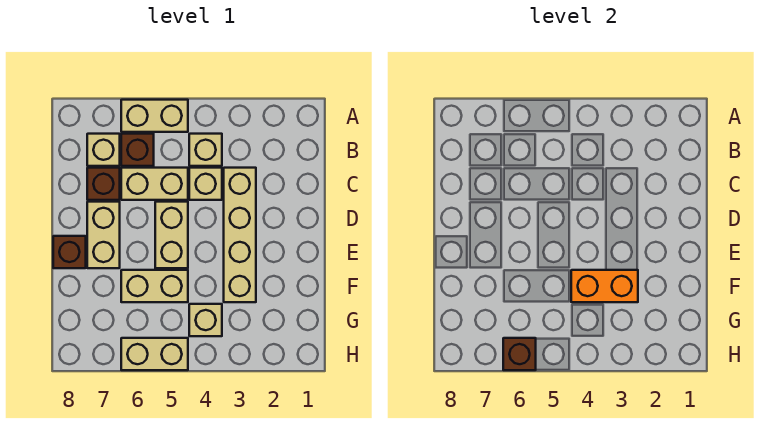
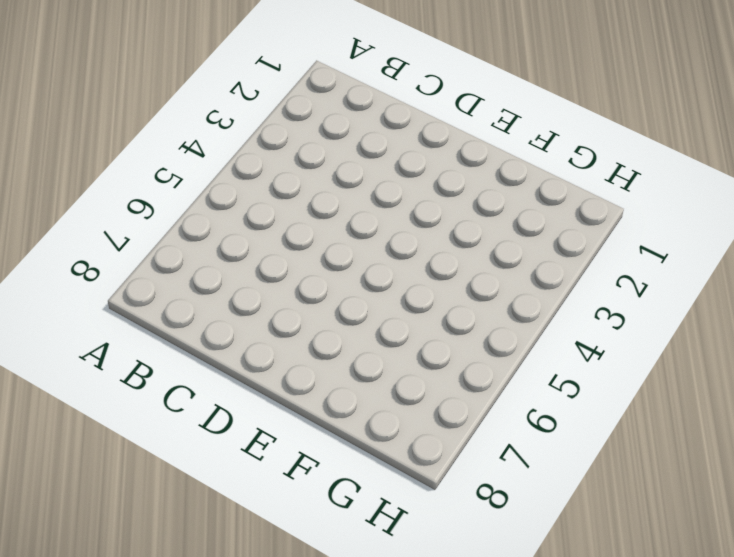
none -> tan brick A5:A6 level 1
none -> tan brick B4 level 1
none -> brown brick B6 level 1

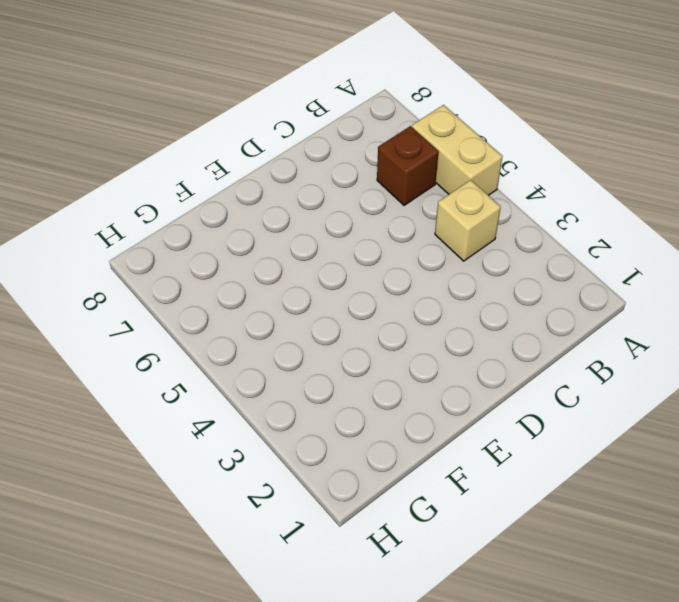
none -> tan brick B7 level 1
none -> tan brick C3:F3 level 1
none -> tan brick C4 level 1

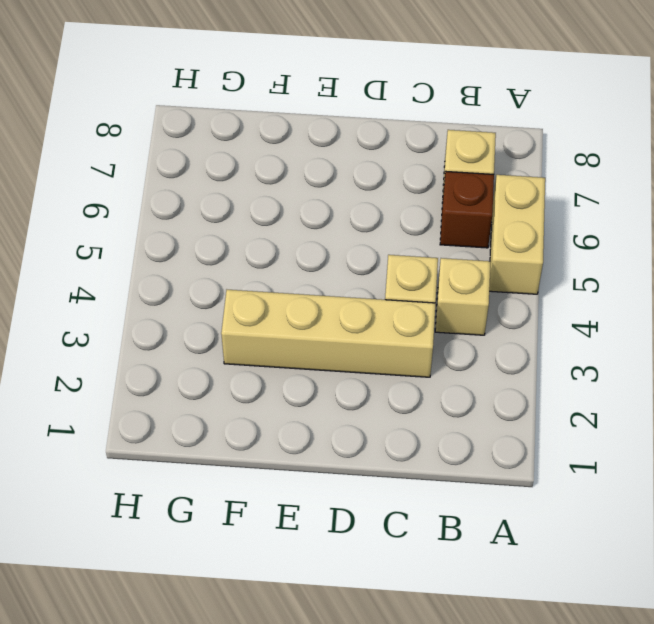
none -> tan brick C5:C6 level 1
none -> brown brick C7 level 1
none -> tan brick D5:E5 level 1

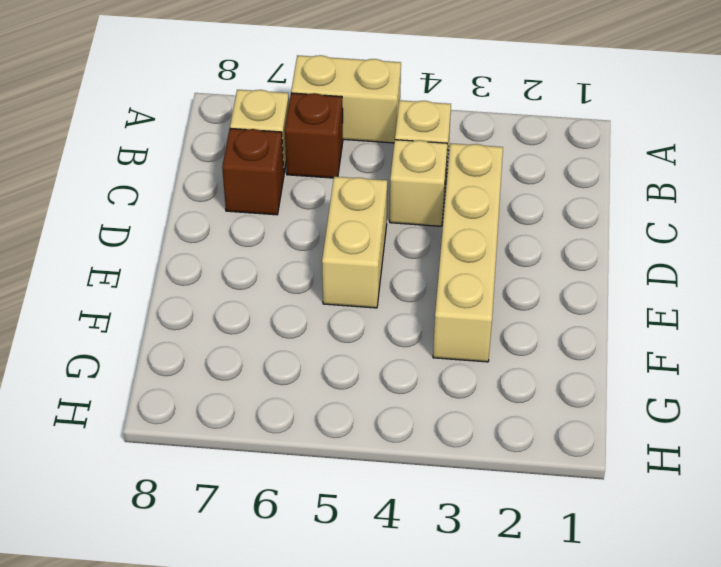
none -> tan brick C5:C6 level 1
none -> tan brick D7:E7 level 1
none -> brown brick E8 level 1

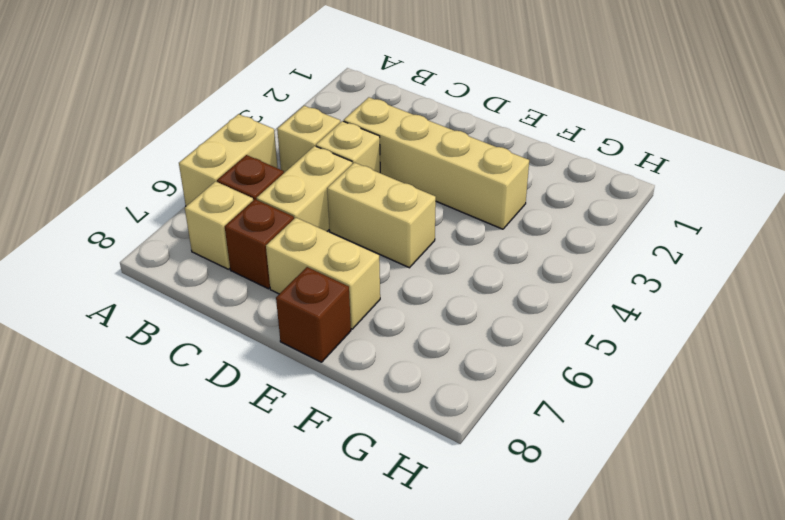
none -> tan brick F5:F6 level 1
none -> tan brick G4 level 1
none -> tan brick H5:H6 level 1

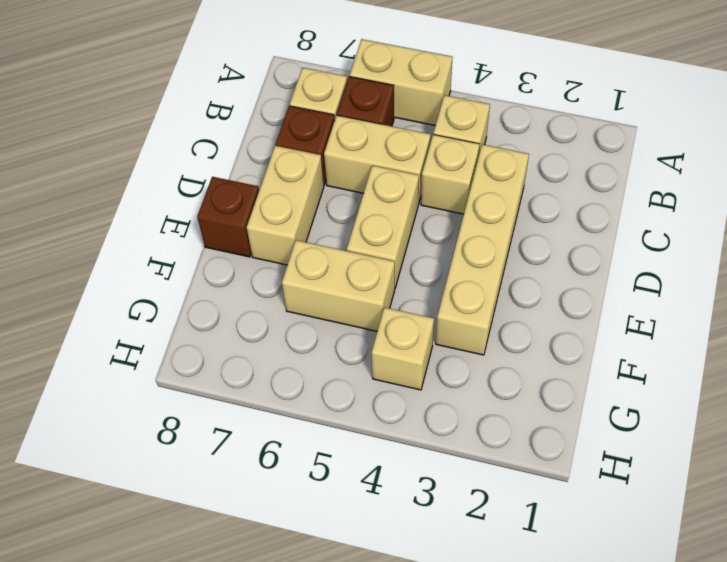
none -> tan brick H5:H6 level 1
none -> orange brick F3:F4 level 2
none -> brown brick H6 level 2

